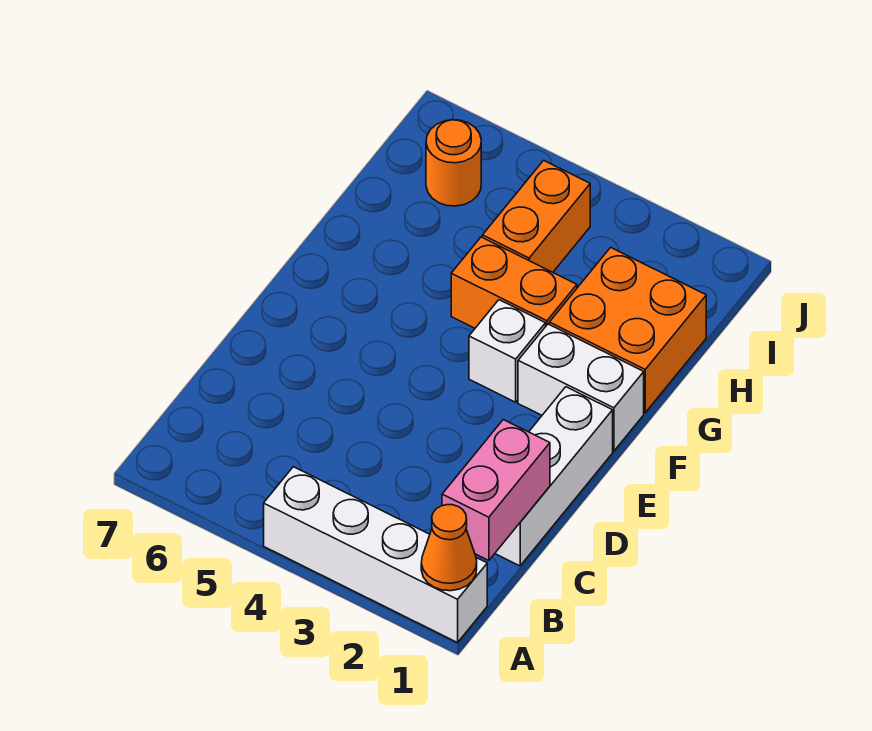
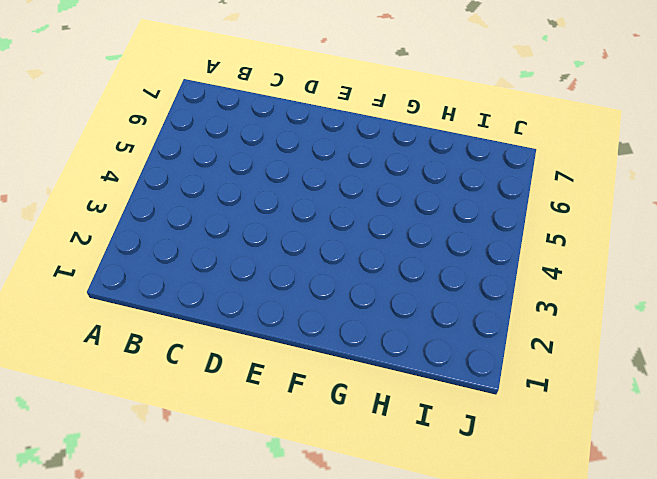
none -> white brick A1:A4 level 1
none -> white brick C1:E1 level 1

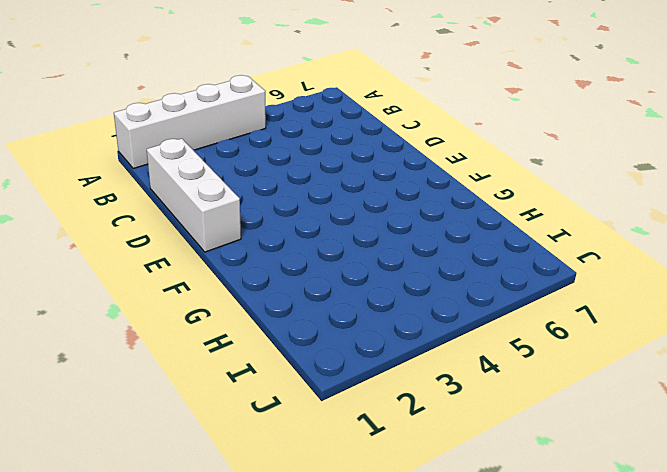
none -> white brick F1:F2 level 1
none -> white brick F3 level 1

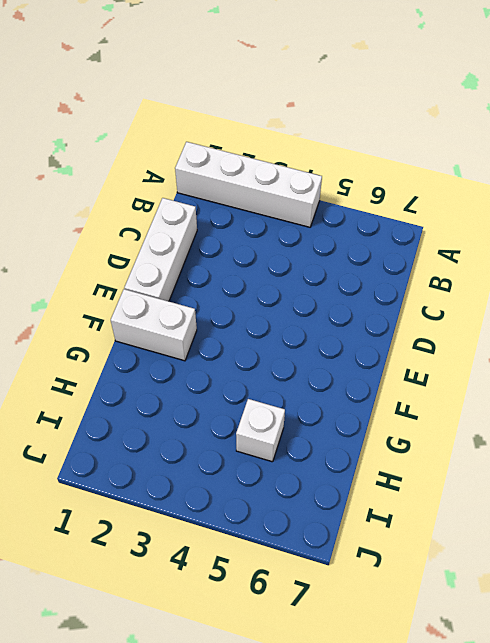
white brick H5 level 1 -> white brick F3 level 1
none -> orange brick G1:H2 level 1
none -> orange brick G3:G4 level 1

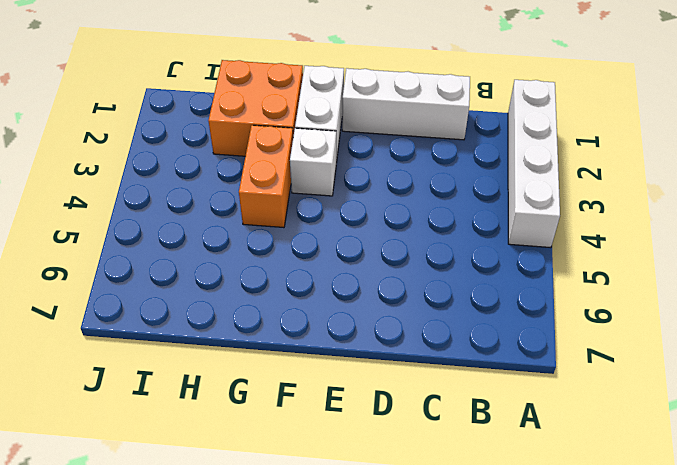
none -> orange brick H4:I4 level 1
none -> orange round brick I6 level 1

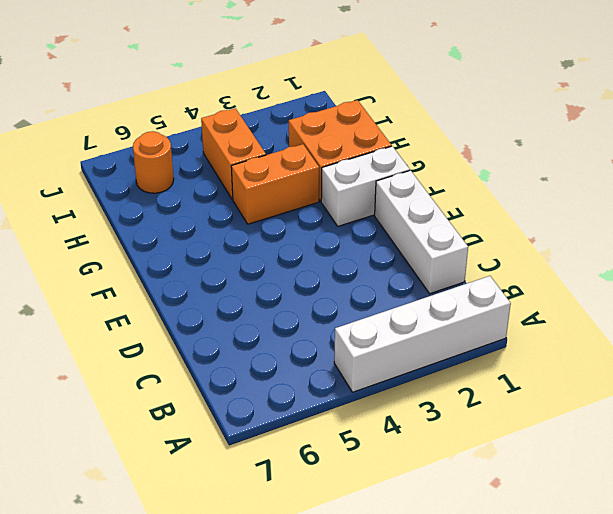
none -> white brick F3 level 1
none -> orange cone A1 level 2

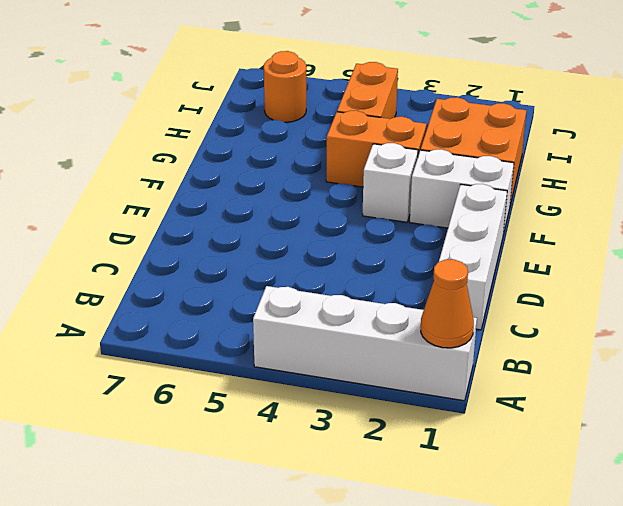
none -> pink brick B1:C1 level 2

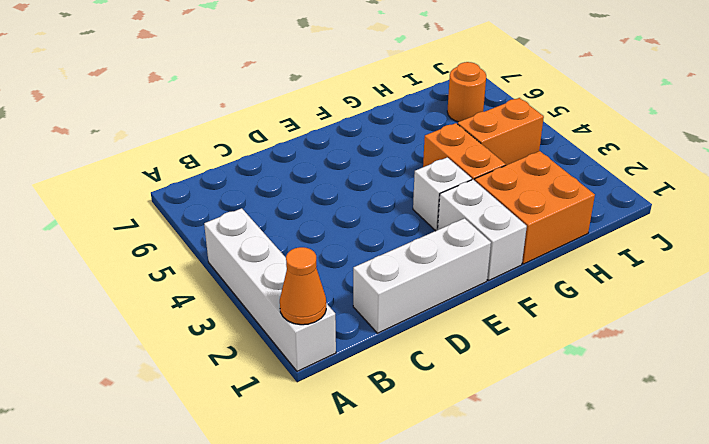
none -> pink brick B1:C1 level 2

